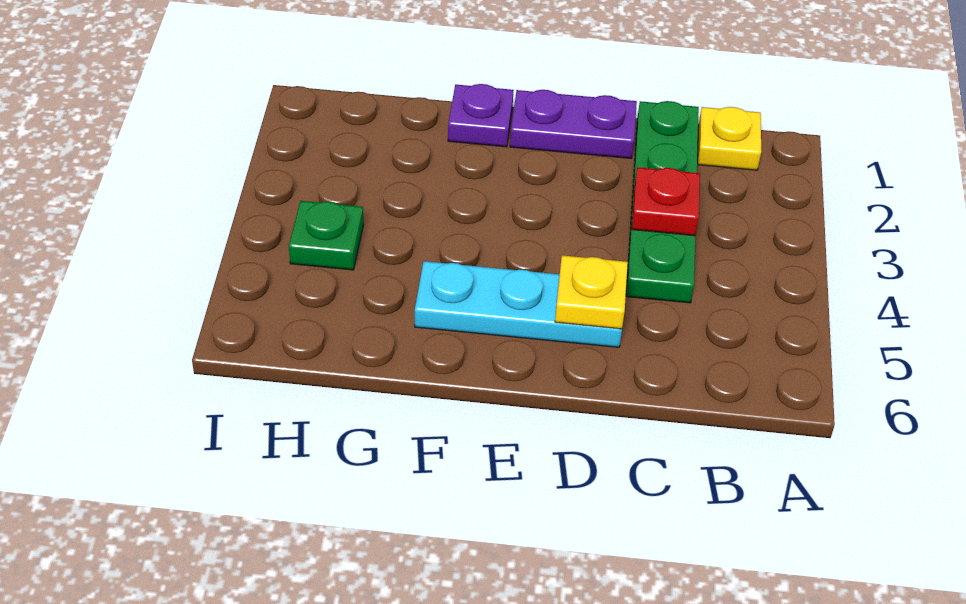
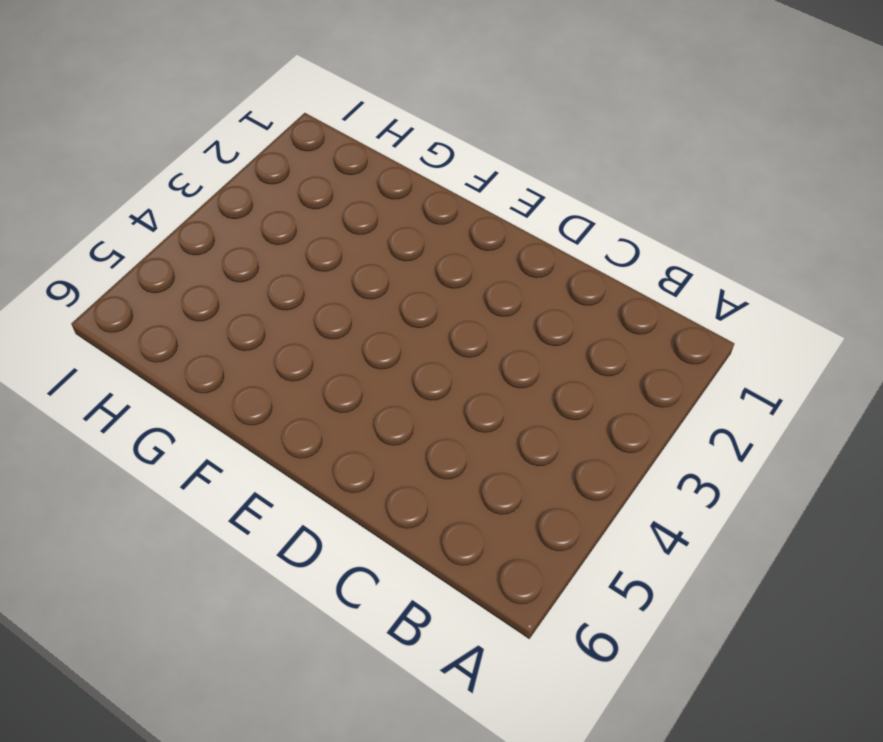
none -> yellow plate B1 level 1
none -> green plate C1:C4 level 1

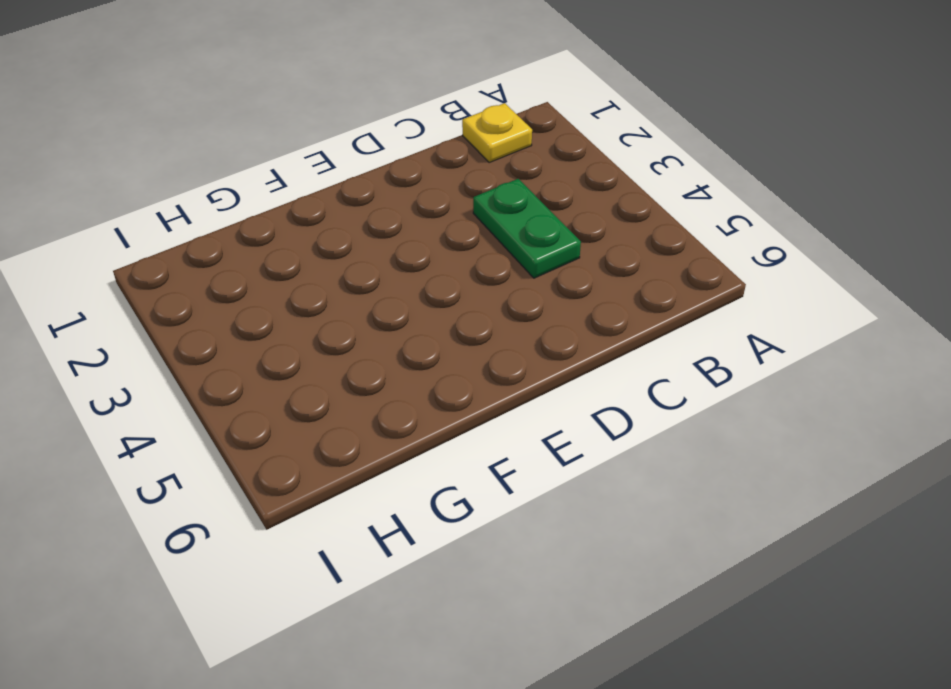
green plate C3:C4 level 1 -> green plate C1:C4 level 1
none -> purple plate D1:E1 level 1
none -> cyan plate D5:F5 level 1

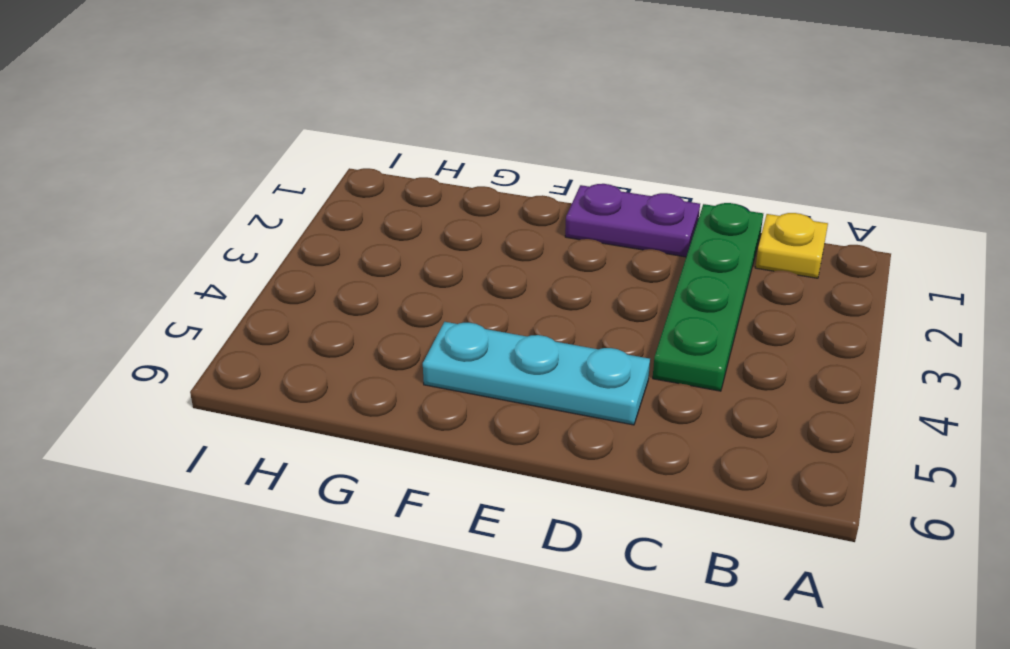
none -> purple plate F1 level 1
none -> green plate H4 level 1

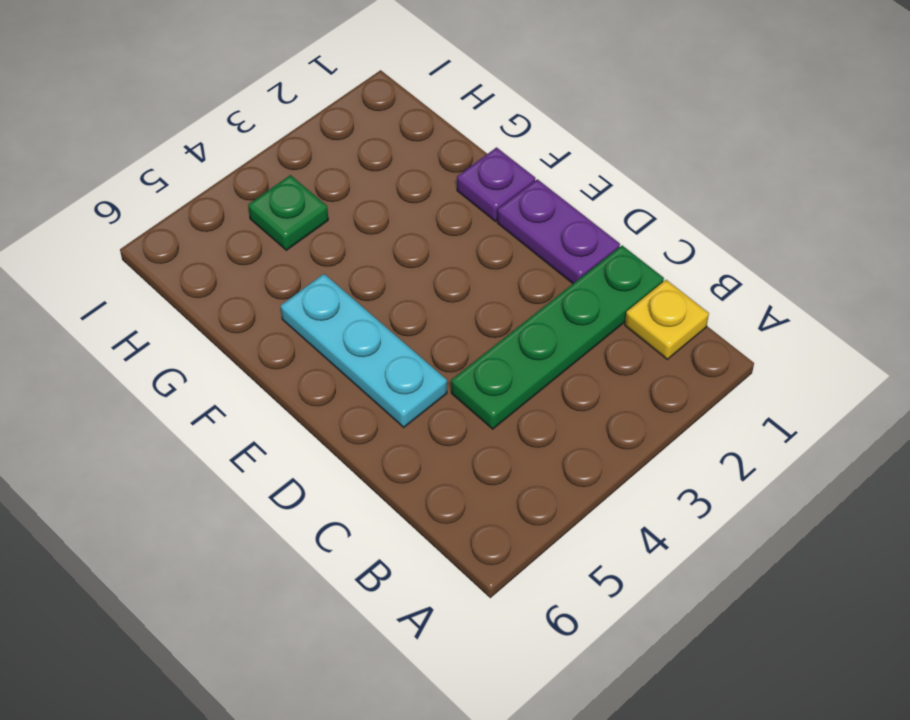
none -> red plate C3 level 2
none -> yellow plate D5 level 2

